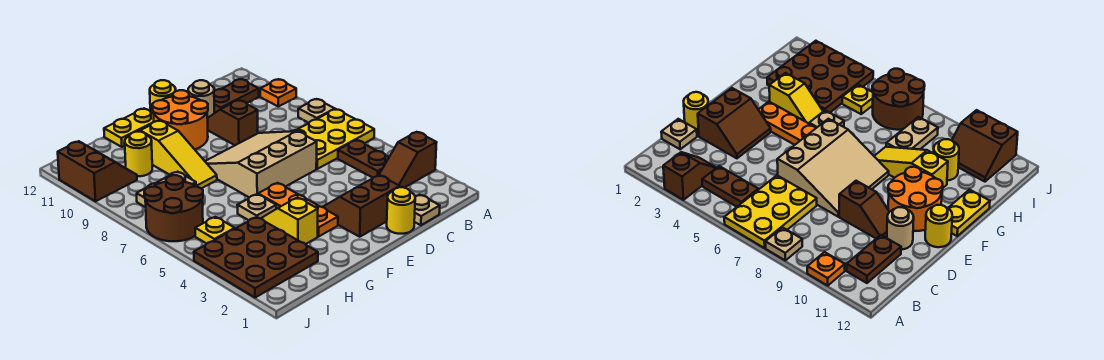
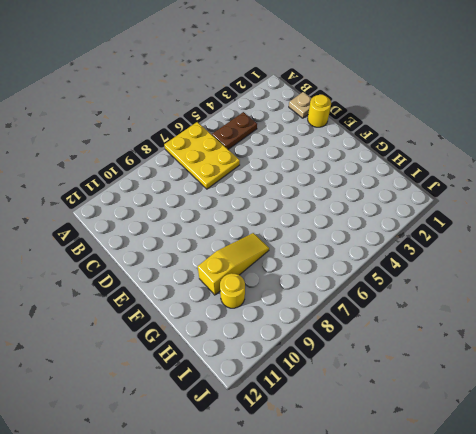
none -> brown slope A3:B3 level 1 top A
none -> tan plate A8 level 1
none -> orange plate A10 level 1

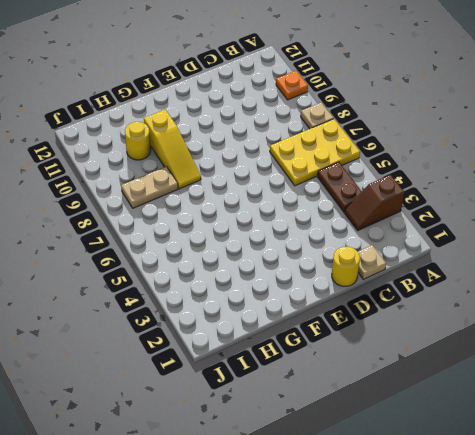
none -> brown plate B11:C11 level 1
none -> brown slope D2:E3 level 1 top 2
none -> tan slope D6:F8 level 1 top 6

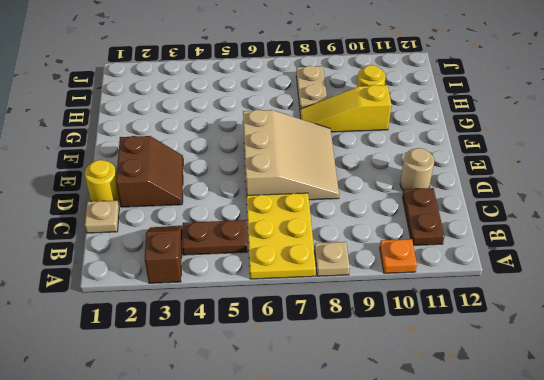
none -> brown slope D9:D10 level 1 top 9
none -> orange round brick E10:F11 level 1
none -> yellow round brick E12 level 1

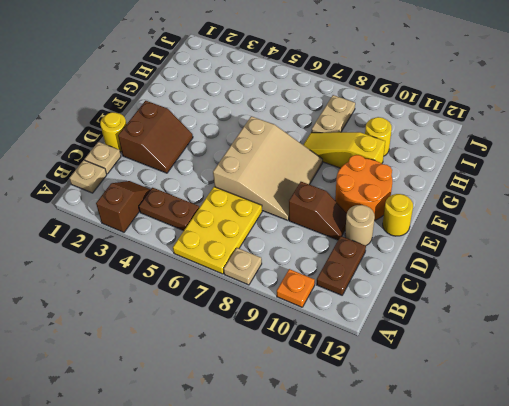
tan plate B1 level 1 -> tan plate G5 level 1
none -> orange plate F3:F5 level 1
none -> yellow plate F12:G12 level 1
none -> yellow slope G3:G4 level 1 top 3

